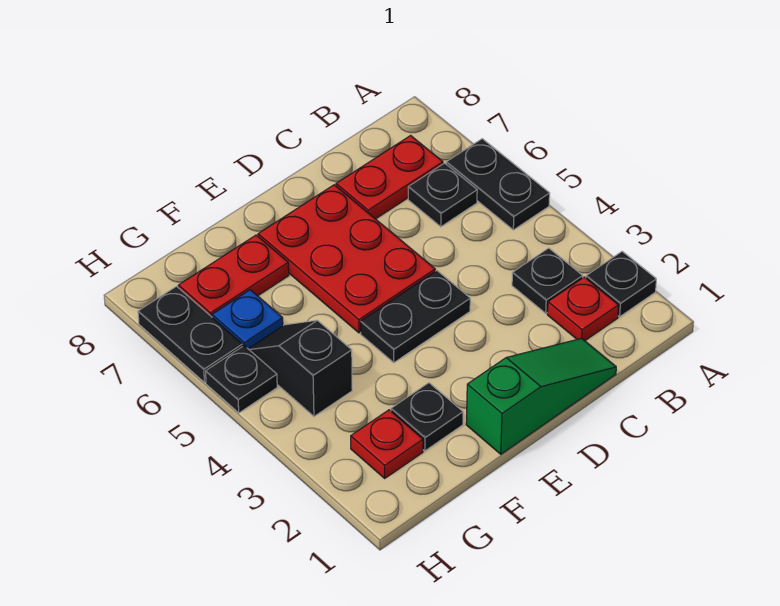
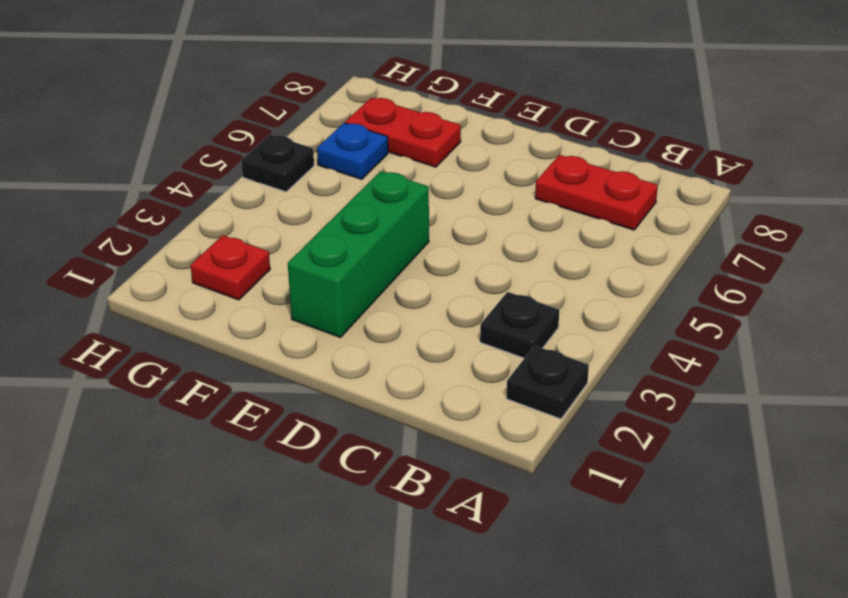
green brick E2:E4 level 1 -> black plate D4:E4 level 1
none -> black plate A5:A6 level 1
none -> red plate B2 level 1
none -> black plate B6 level 1

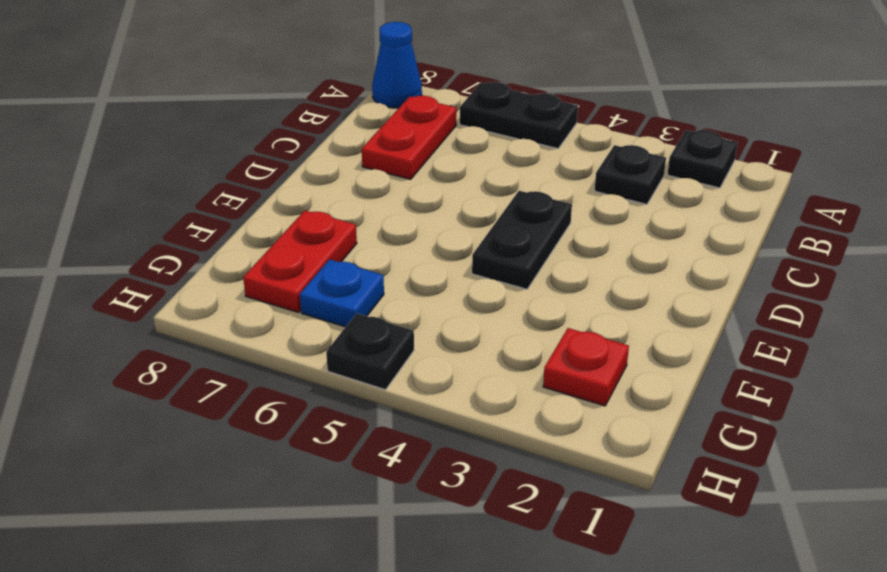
blue cone A8 level 1 -> none
none -> red plate B2 level 1
none -> black plate B6 level 1
none -> green slope C1:E1 level 1 top E

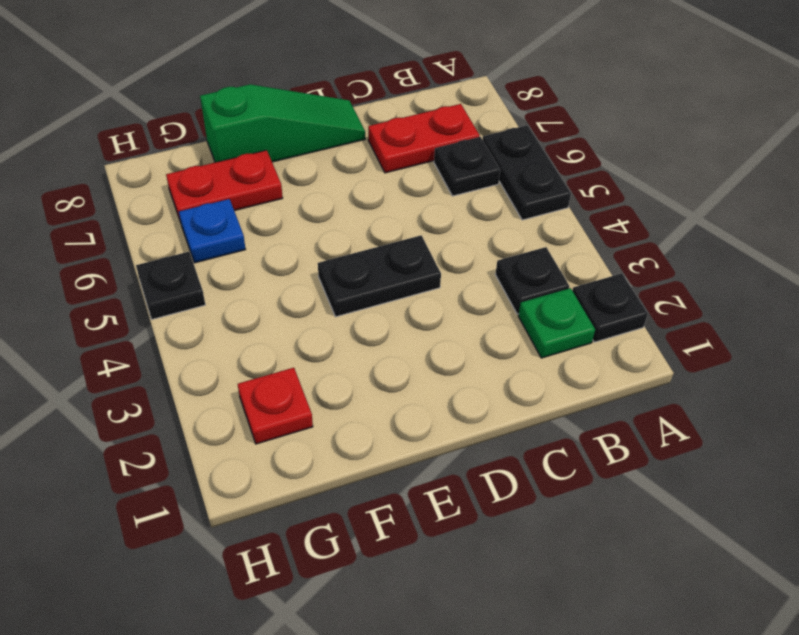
green plate B2 level 1 -> red plate B2 level 1
green slope D8:F8 level 1 top F -> green slope C1:E1 level 1 top E
none -> red plate D5:E7 level 1
none -> black plate F2 level 1
none -> black slope G4:G5 level 1 top 4

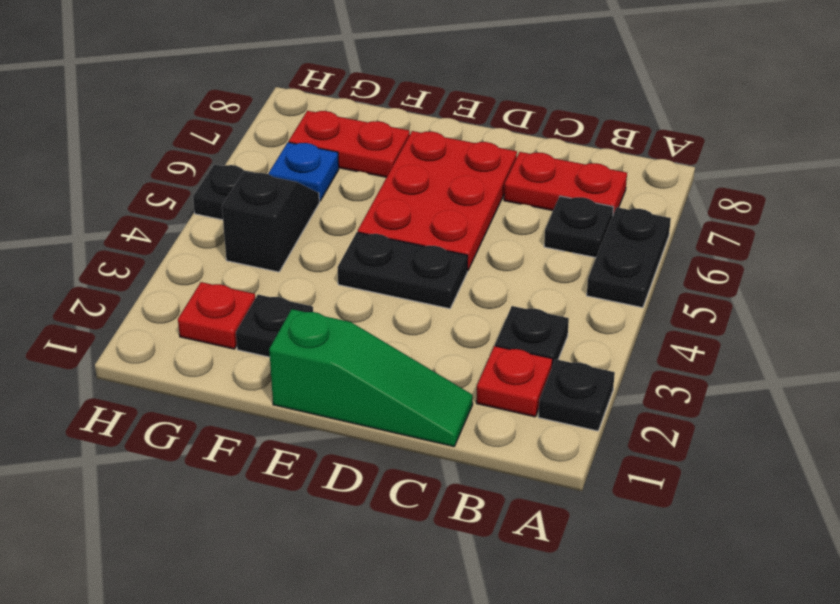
none -> black plate H6:H7 level 1

